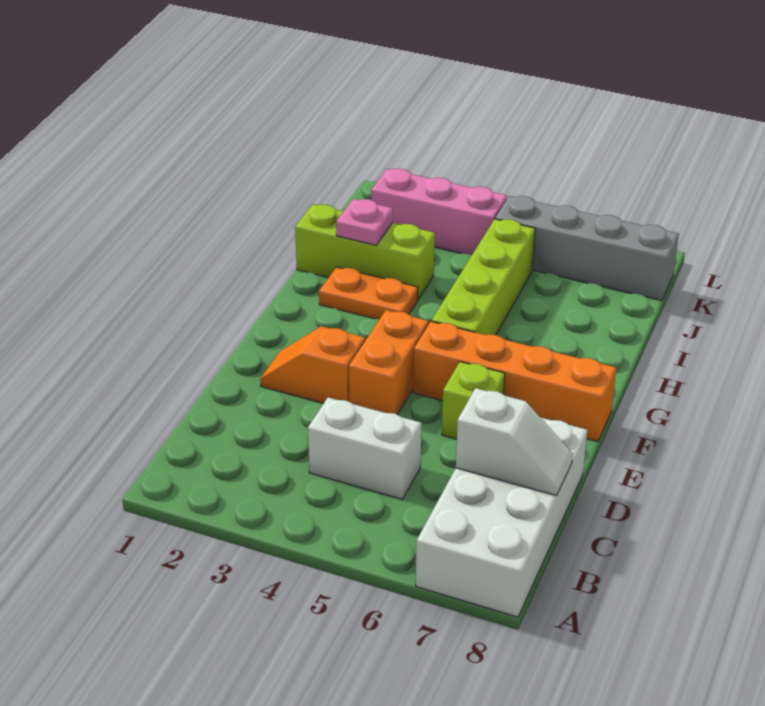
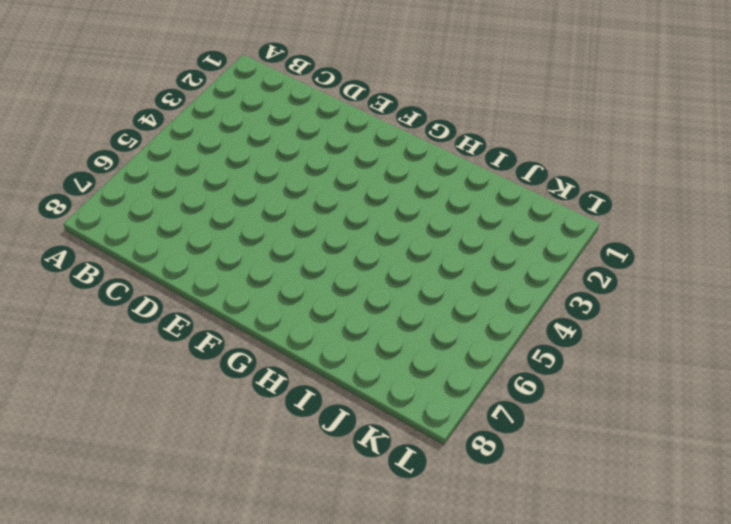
none -> white brick A7:D8 level 1
none -> white brick C4:C5 level 1
none -> orange slope E2:E3 level 1 top 3

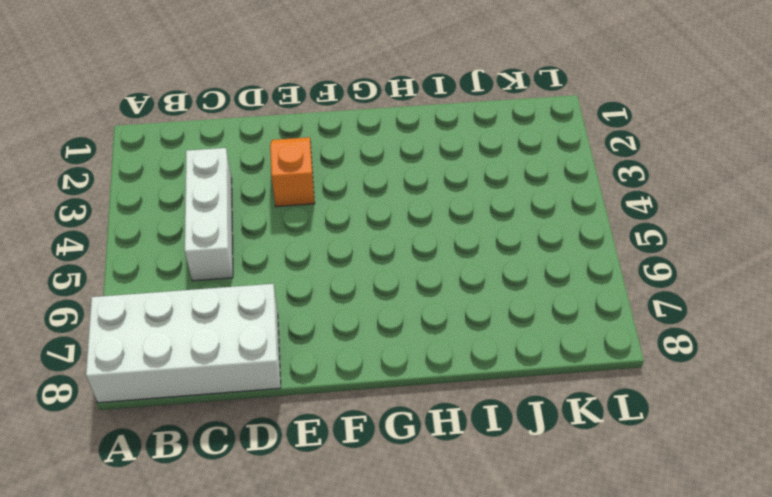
white brick C3:C5 level 1 -> white brick C4:C5 level 1
none -> orange brick E4:F4 level 1
none -> lime brick E6 level 1
none -> orange brick F5:F8 level 1

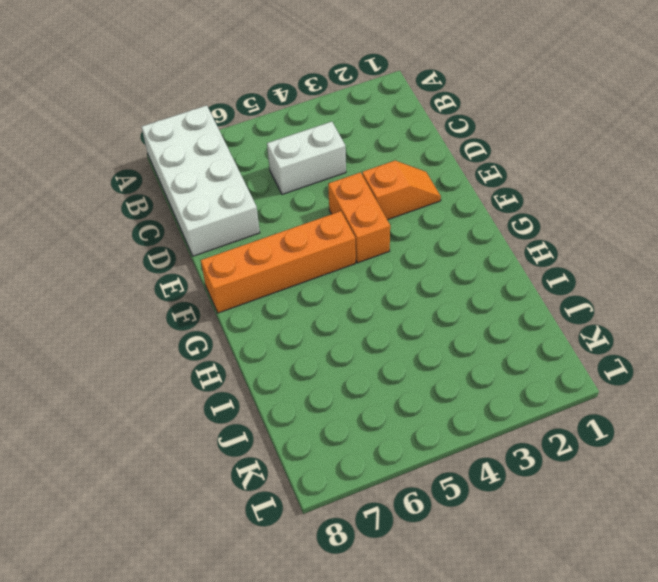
none -> lime brick E6 level 1
none -> lime brick G5:J5 level 1
none -> orange plate H2:H3 level 1

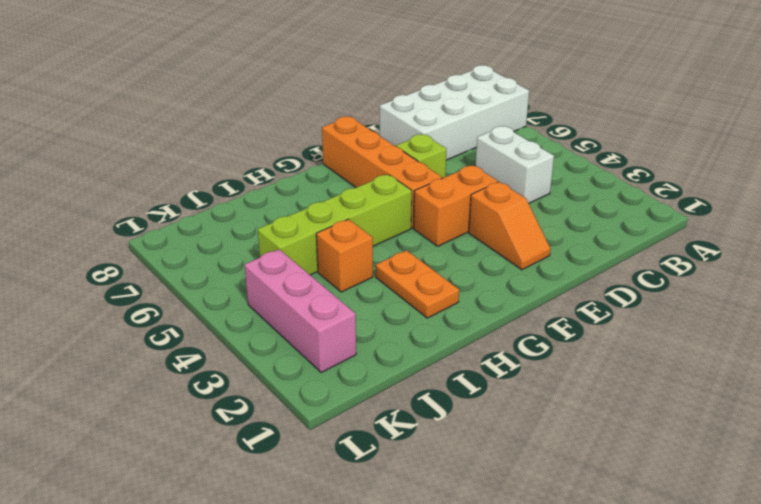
orange brick I4 level 1 -> none
none -> lime brick I1:I3 level 1
none -> grey brick K5:K8 level 1
none -> white slope C7:C8 level 2 top 7

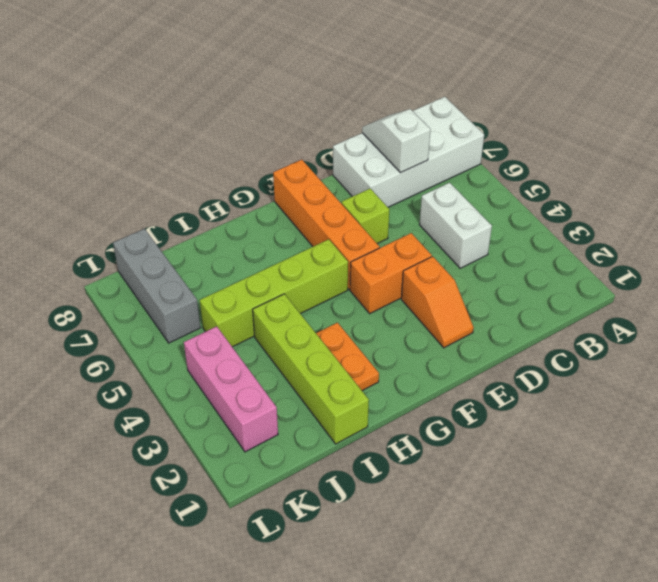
lime brick I1:I4 level 1 -> lime brick I1:I3 level 1
grey brick K6:K8 level 1 -> grey brick K5:K8 level 1
none -> pink plate I2 level 2

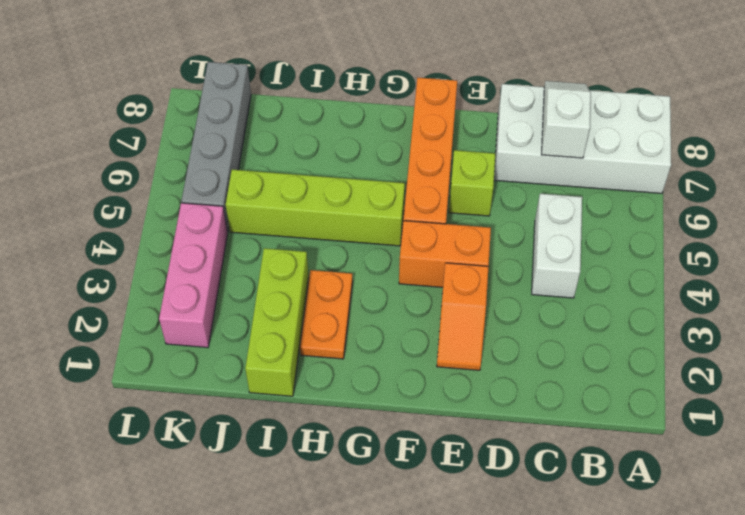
none -> pink plate I2 level 2

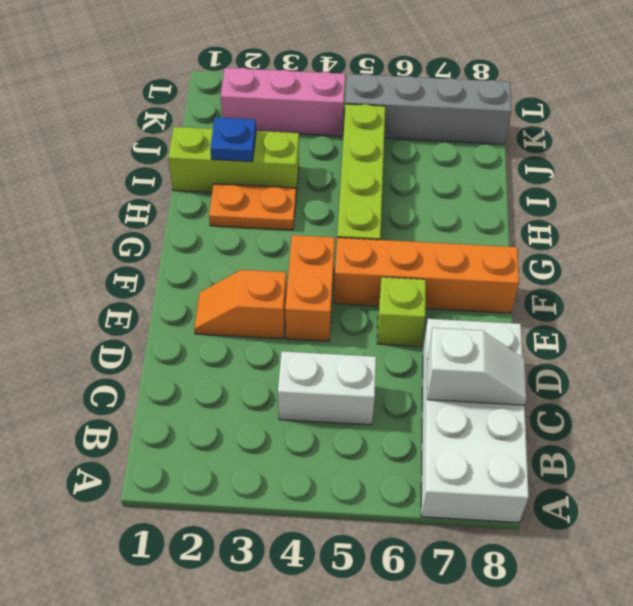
blue plate I2 level 2 -> pink plate I2 level 2

